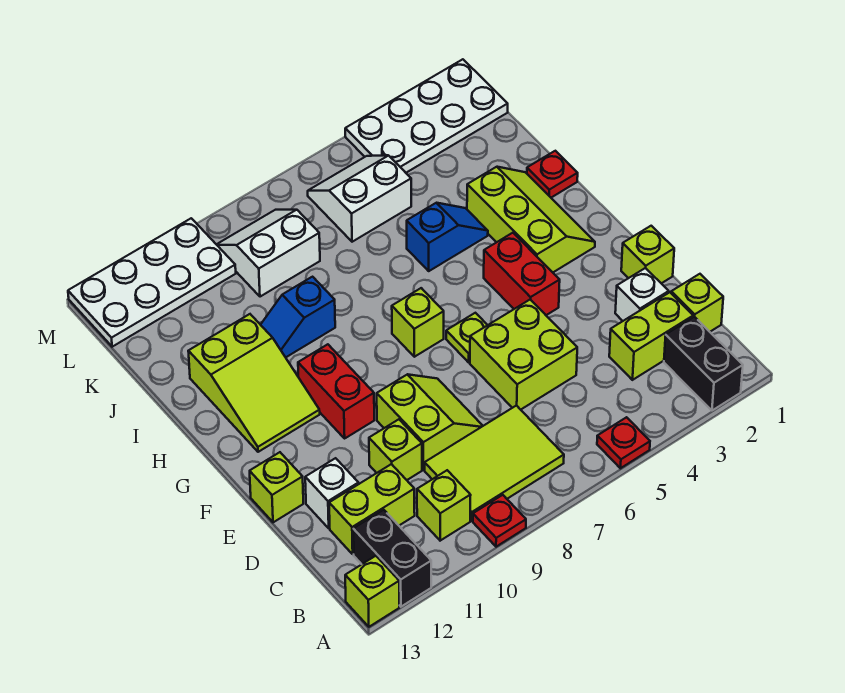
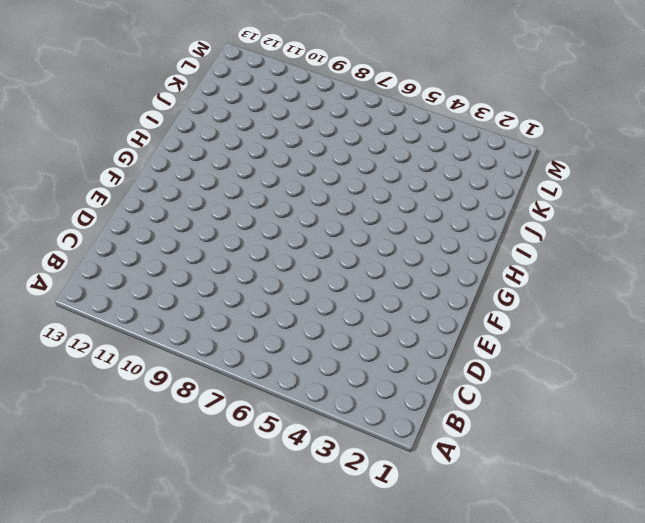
none -> black brick A2:B2 level 1
none -> red plate A5 level 1
none -> red plate A9 level 1
none -> black brick A12:B12 level 1

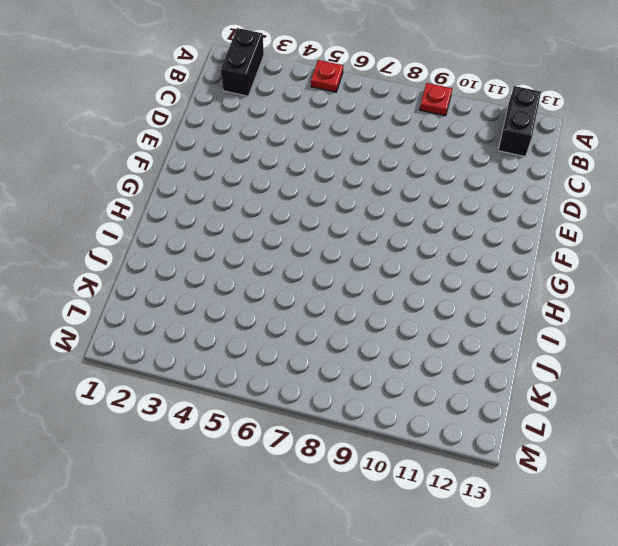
none -> lime brick A13 level 1
none -> lime tile B7:C9 level 1
none -> lime brick B10 level 1
none -> lime brick C1 level 1

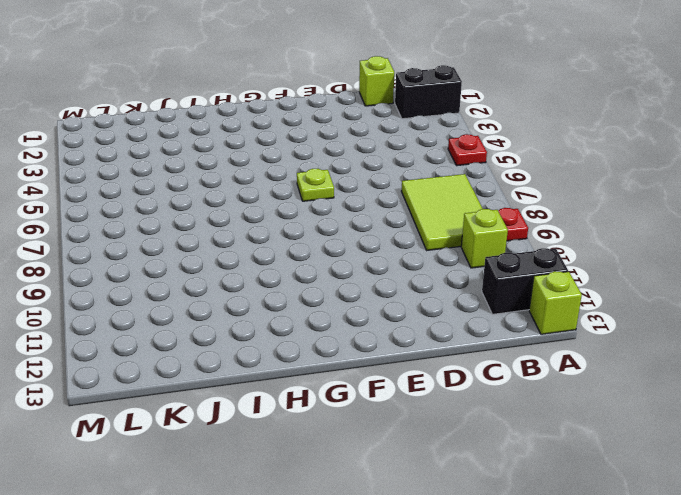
none -> lime brick C2:C3 level 1
none -> lime brick C11:C12 level 1
none -> white brick D2 level 1
none -> lime brick D5:E6 level 1

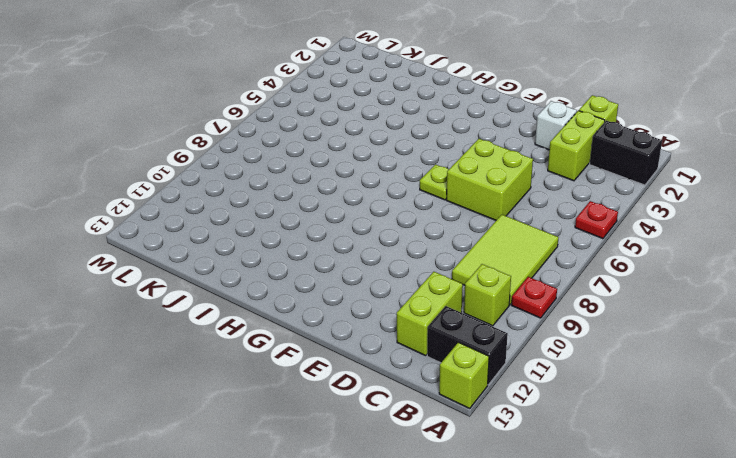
none -> lime slope D8:E9 level 1 top 9
none -> lime brick D10 level 1
none -> white brick D12 level 1
none -> lime brick E1 level 1

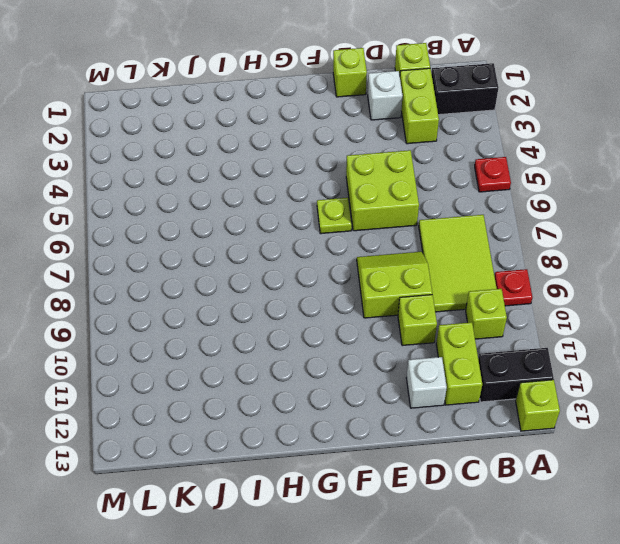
none -> lime brick E13 level 1
none -> red brick F4:G4 level 1
none -> red brick F10:G10 level 1
none -> lime slope G2:I3 level 1 top 3

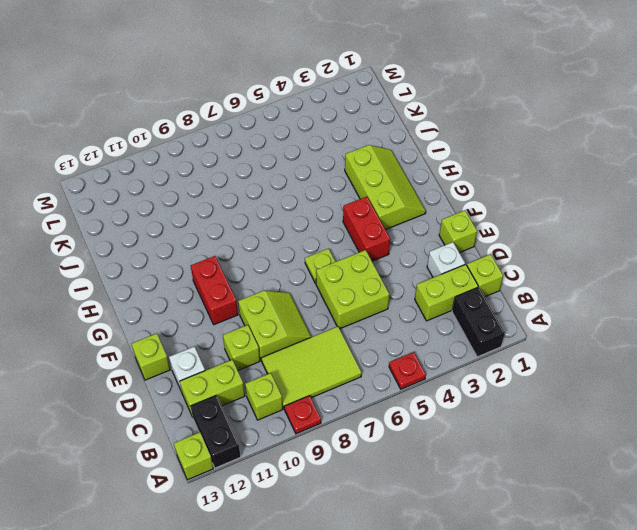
none -> lime brick G7 level 1
none -> lime slope G11:I12 level 1 top I
none -> red plate I1 level 1
none -> blue slope I4:I5 level 1 top 5

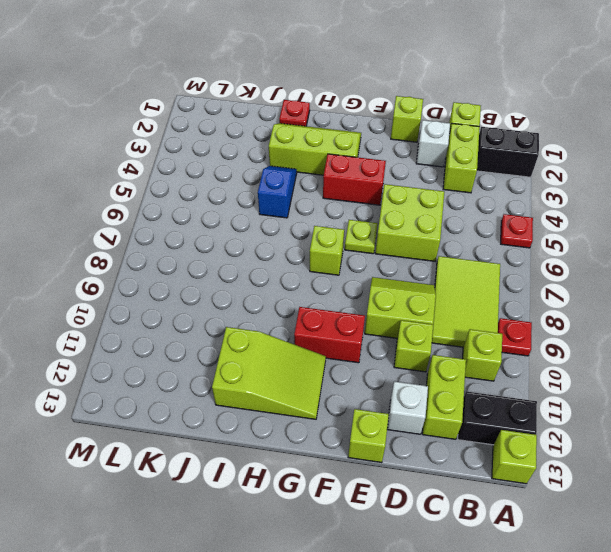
none -> blue slope I9:I10 level 1 top 9
none -> white slope K5:L6 level 1 top K
none -> white slope K8:L9 level 1 top K
none -> white plate L1:M4 level 1

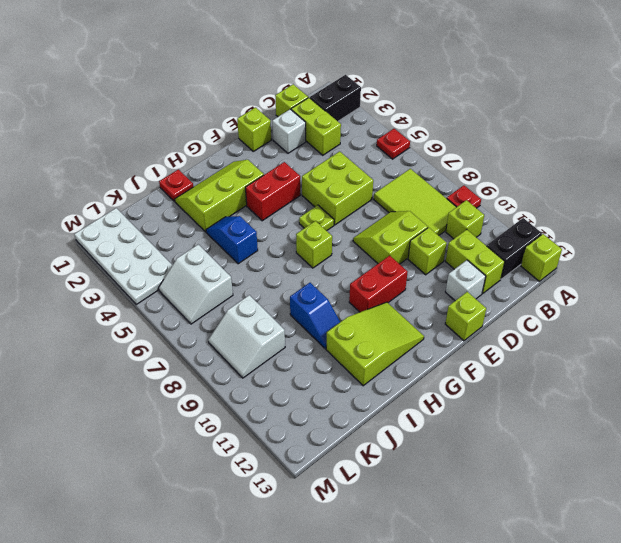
none -> white plate L10:M13 level 1

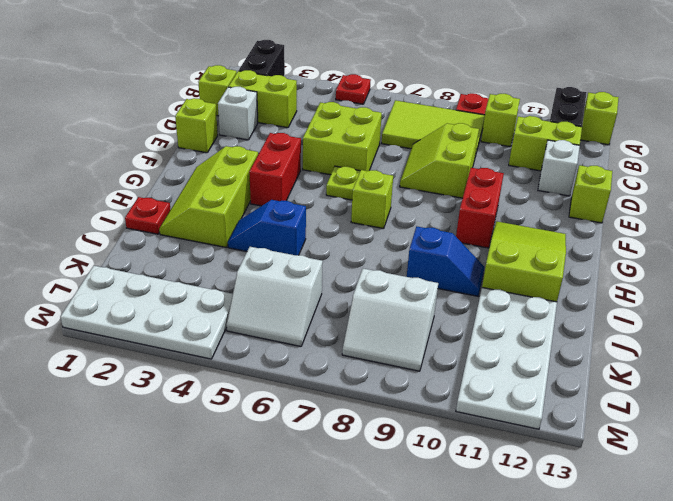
white plate J11:M12 level 1 -> white plate L10:M13 level 1
none -> lime brick D10 level 1

